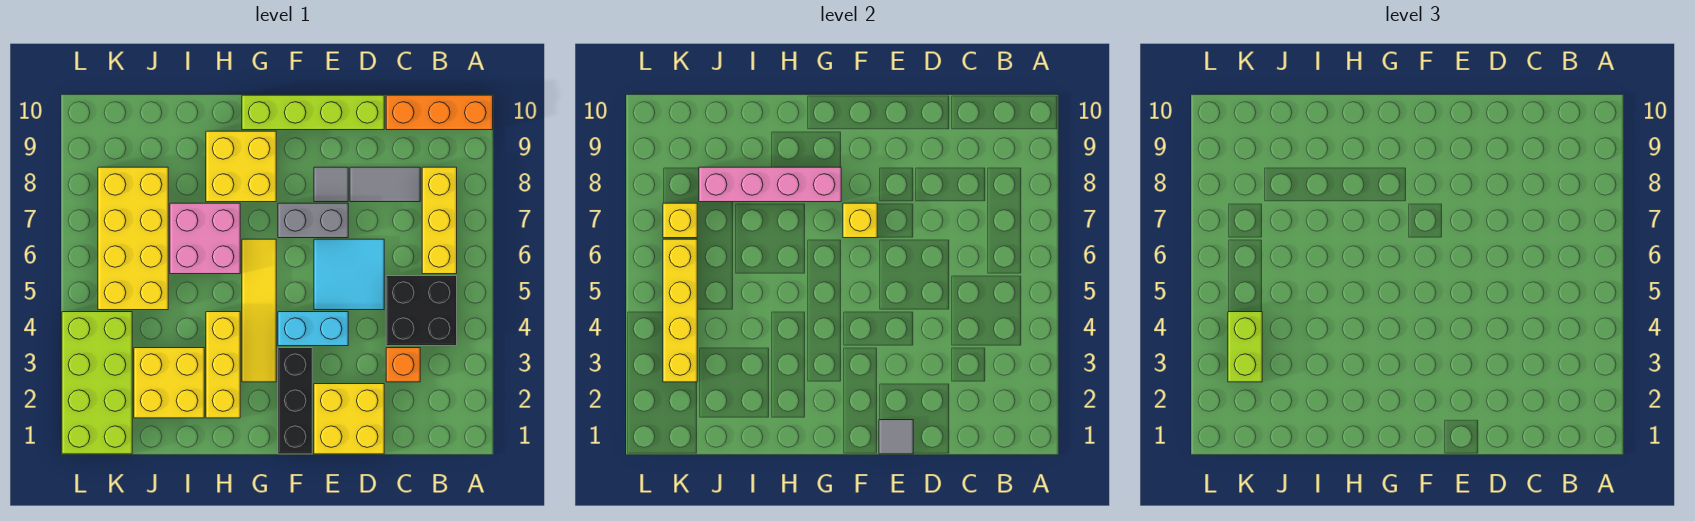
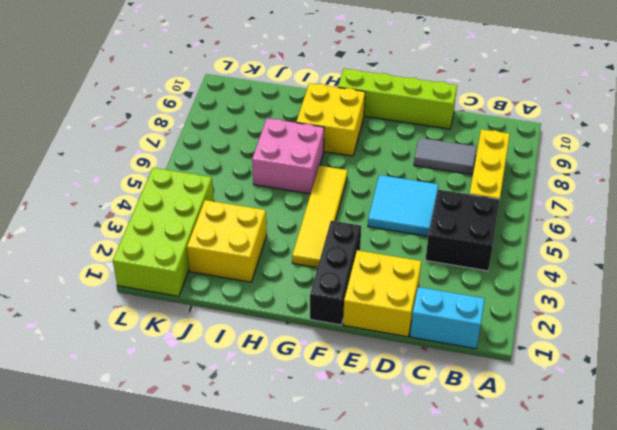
cyan brick B1:C1 level 1 -> cyan brick E4:F4 level 1
none -> orange brick A10:C10 level 1
none -> orange brick C3 level 1
none -> grey brick E7:F7 level 1

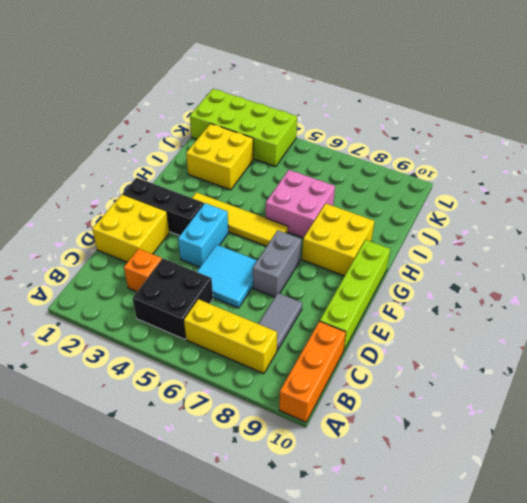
none -> grey tile E8 level 1
none -> yellow brick H2:H4 level 1
none -> yellow brick J5:K8 level 1

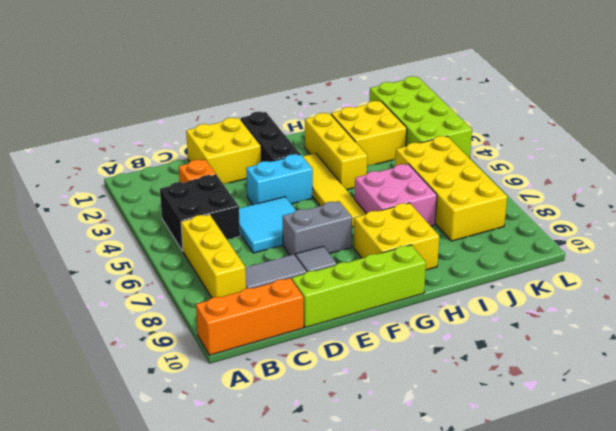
none -> grey tile E1 level 2
none -> yellow brick F7 level 2
none -> pink brick G8:J8 level 2

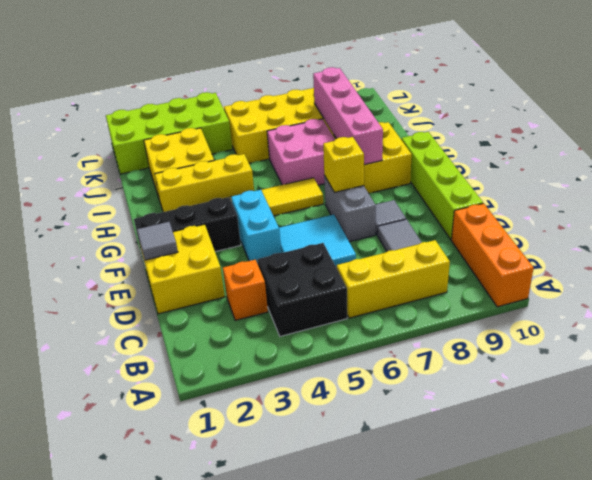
none -> yellow brick K3:K6 level 2
none -> yellow brick K7 level 2
none -> lime brick K3:K4 level 3

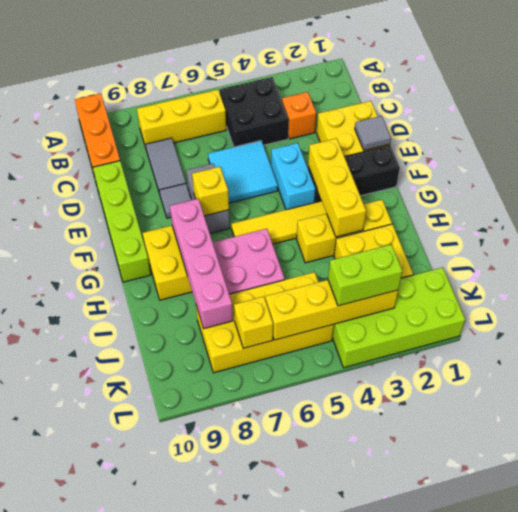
yellow brick F3:H3 level 2 -> none

